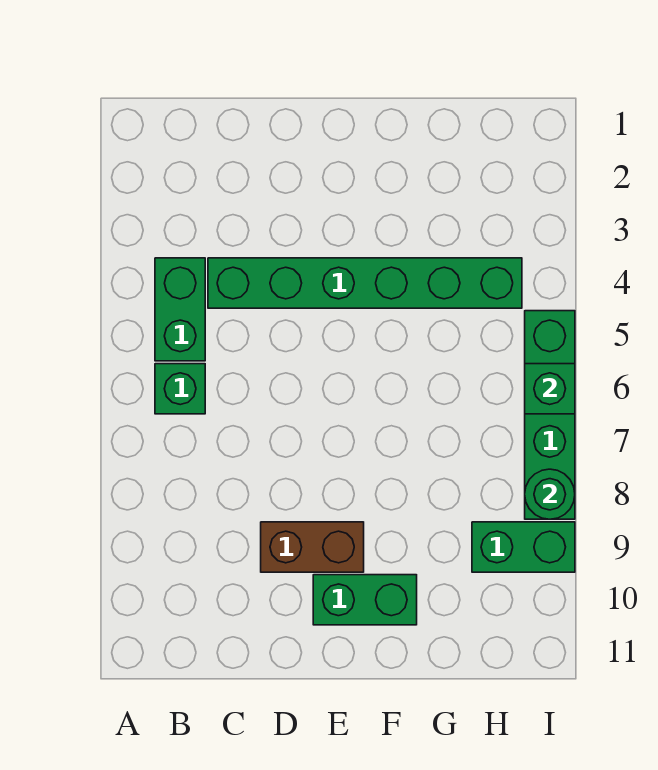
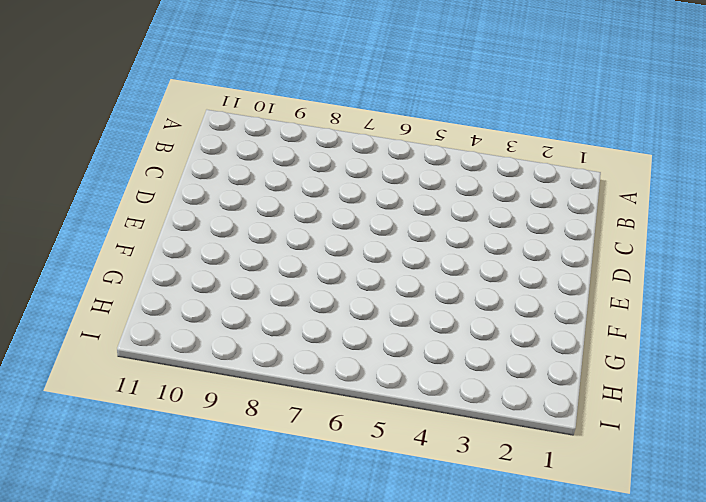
none -> green brick B4:B5 level 1
none -> green brick B6 level 1

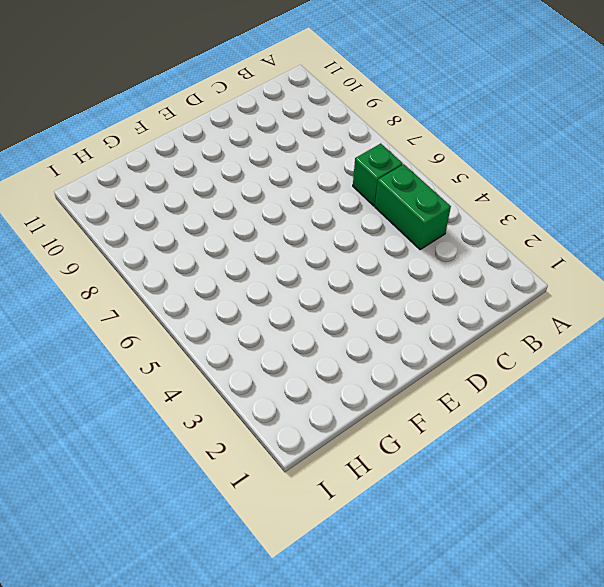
none -> green brick C4:H4 level 1
none -> brown brick D9:E9 level 1

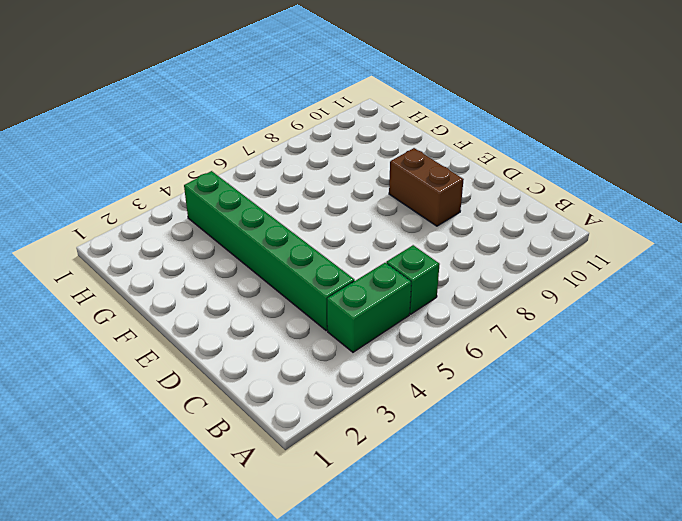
none -> green brick E10:F10 level 1
none -> green brick H9:I9 level 1

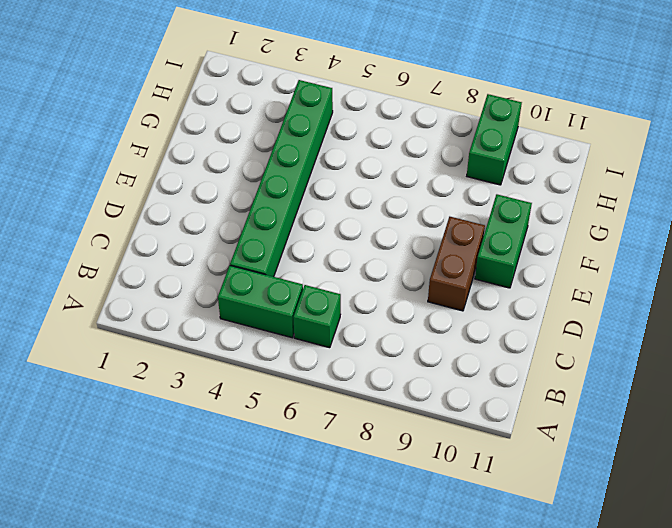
none -> green brick I5:I8 level 1
none -> green brick I6 level 2

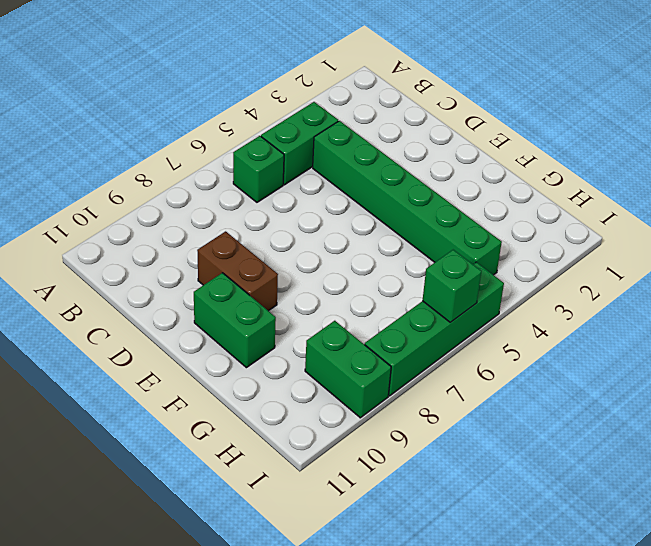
none -> green round brick I8 level 2

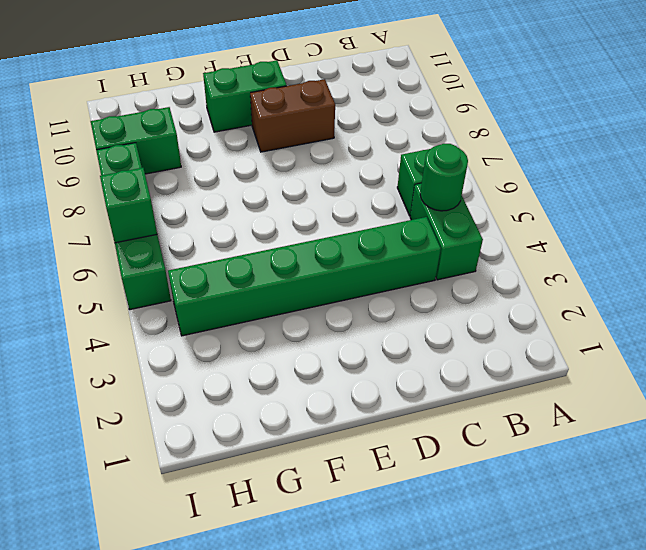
green round brick B5 level 2 -> green round brick I8 level 2

